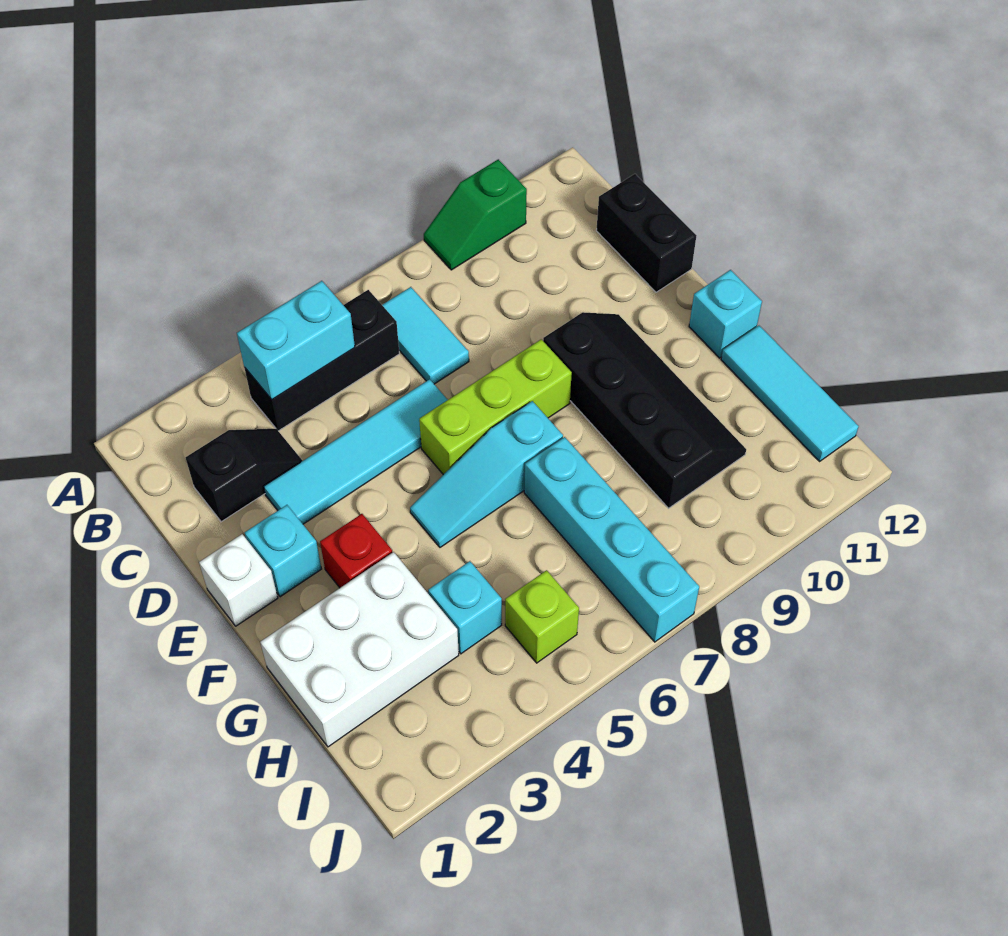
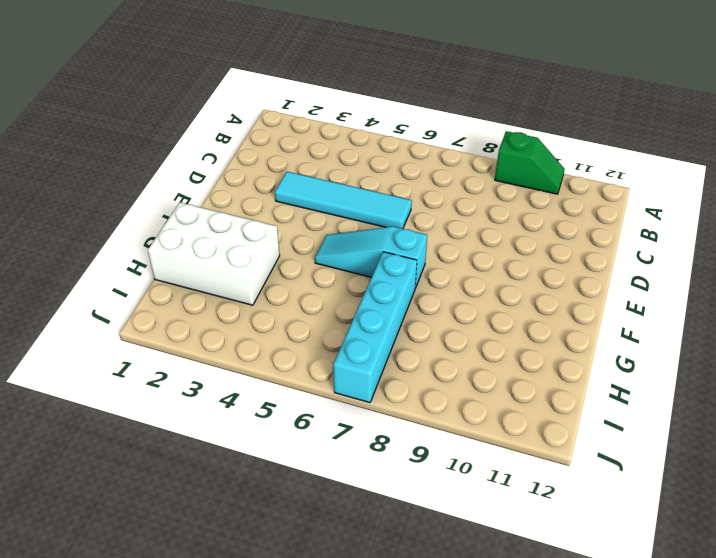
green slope A9:A10 level 1 top 9 -> green slope A9:A10 level 1 top 10
none -> black brick B4:B6 level 1
none -> cyan tile B7:C7 level 1
none -> black slope C2:C3 level 1 top 2

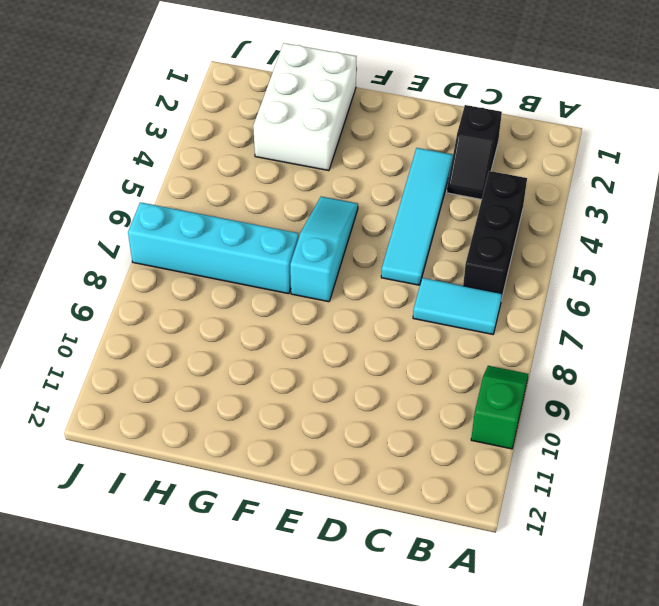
none -> black brick C12:D12 level 1
none -> white brick E1 level 1
none -> cyan brick E2 level 1

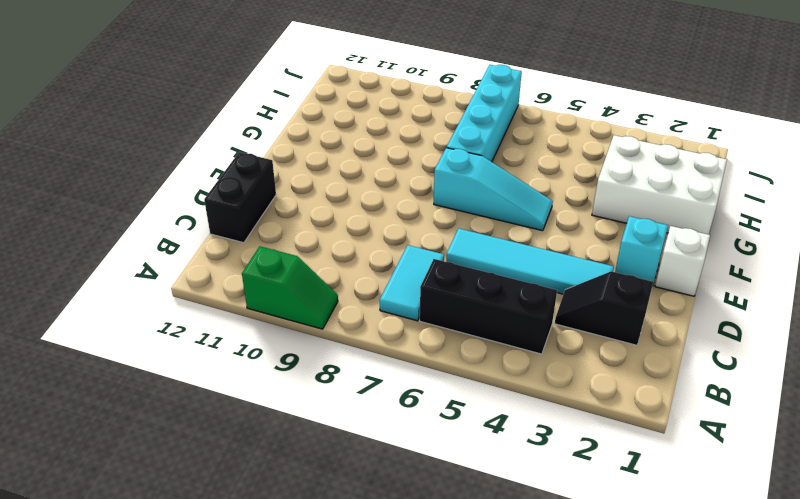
none -> lime brick E6:E8 level 1
none -> black slope E9:H10 level 1 top 9
none -> red brick F3 level 1

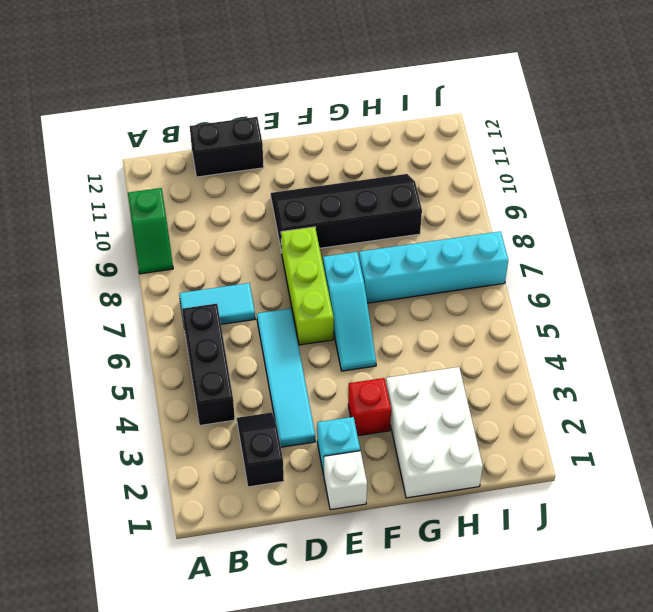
none -> cyan brick F12 level 1
none -> cyan tile G12:I12 level 1
none -> cyan brick H4 level 1

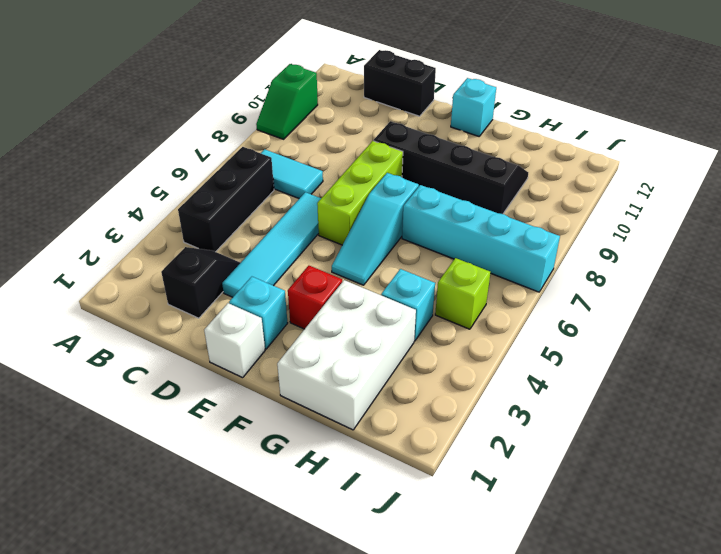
none -> cyan tile G12:I12 level 1
none -> cyan brick B4:B5 level 2

